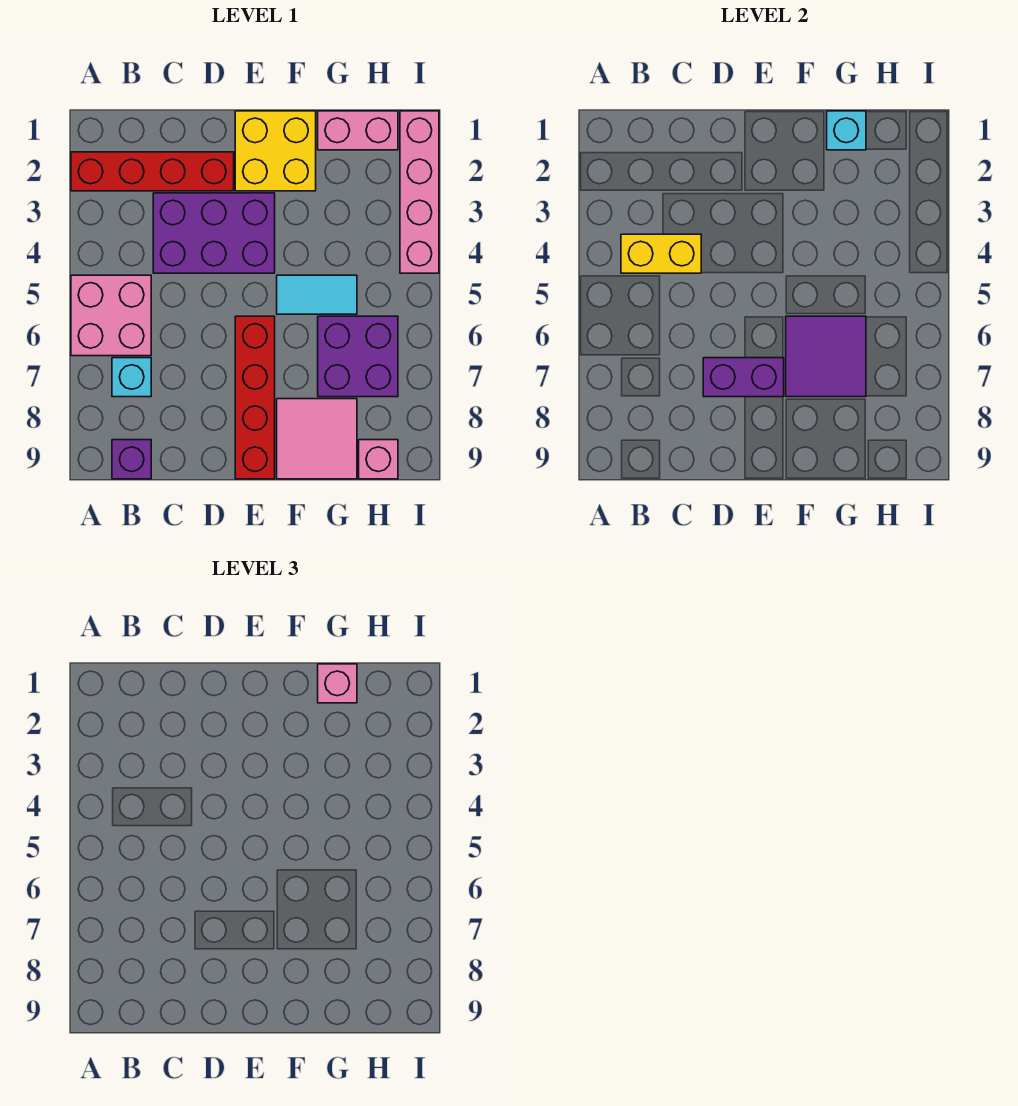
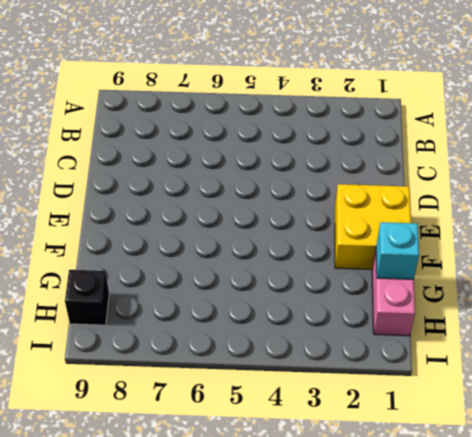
black brick H9 level 1 -> pink brick H9 level 1
none -> red brick A2:D2 level 1
none -> pink brick A5:B6 level 1
none -> cyan brick B7 level 1

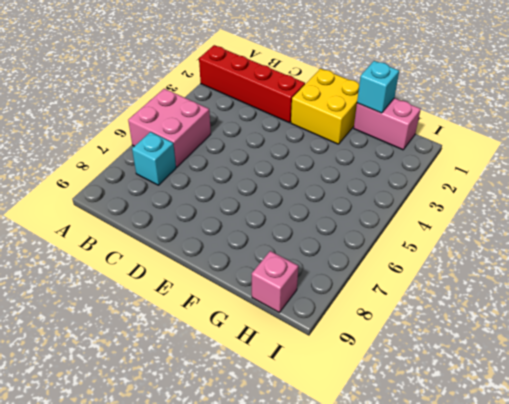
none -> purple brick B9 level 1
none -> purple brick C3:E4 level 1
none -> red brick E6:E9 level 1

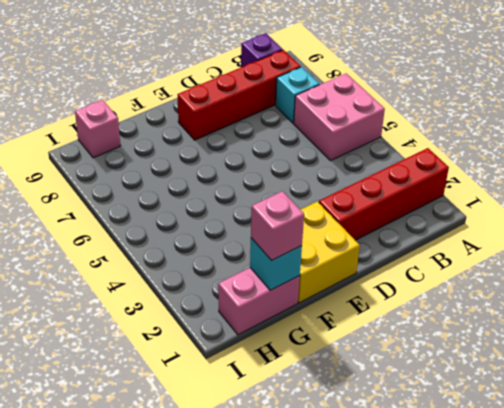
red brick B8:E8 level 1 -> red brick E6:E9 level 1
none -> purple brick C3:E4 level 1
none -> cyan tile F5:G5 level 1
none -> pink tile F8:G9 level 1

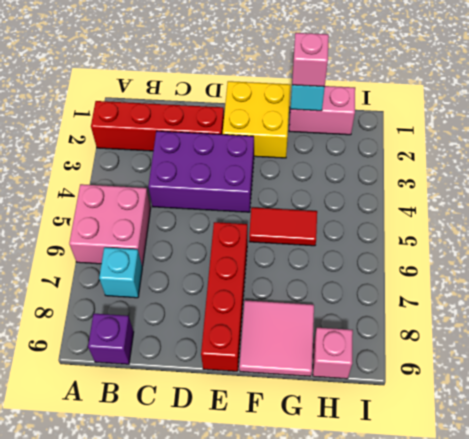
red tile F5:G5 level 1 -> cyan tile F5:G5 level 1
none -> purple brick G6:H7 level 1
none -> pink brick I1:I4 level 1
none -> yellow brick B4:C4 level 2

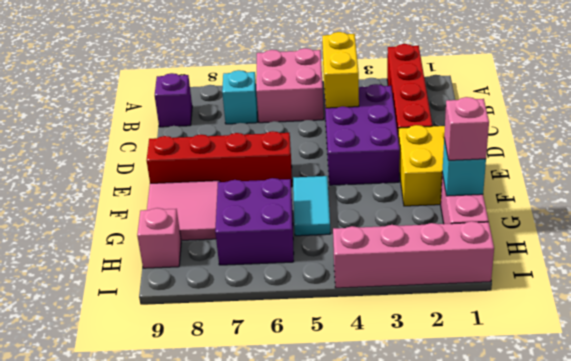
none -> purple brick D7:E7 level 2
none -> purple tile F6:G7 level 2

